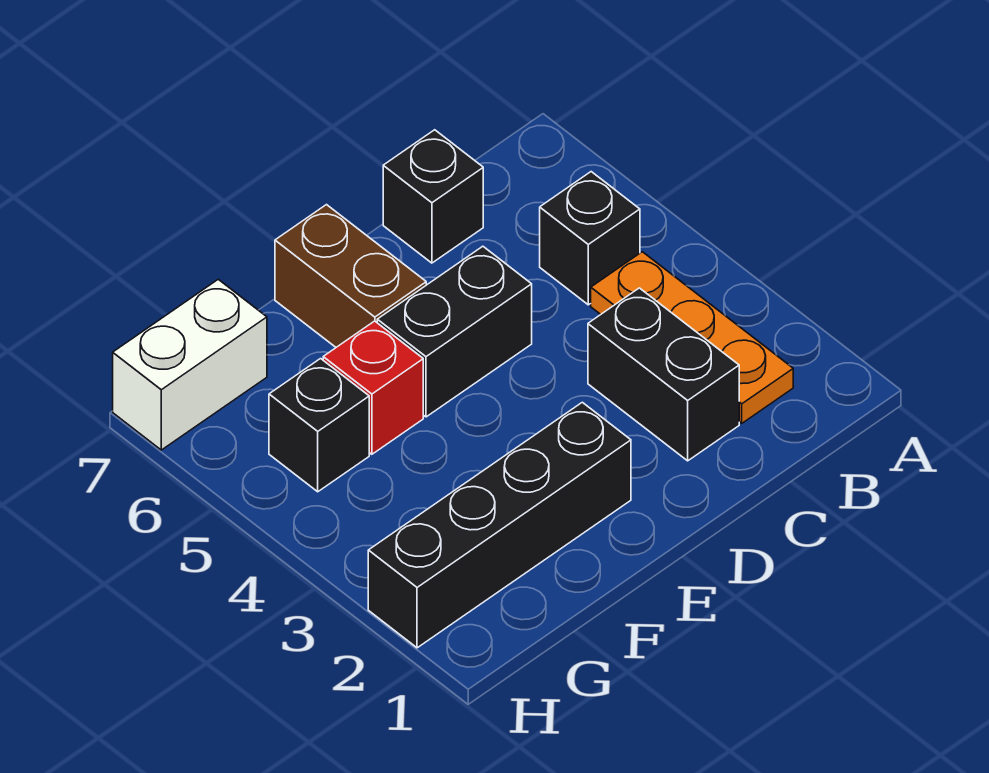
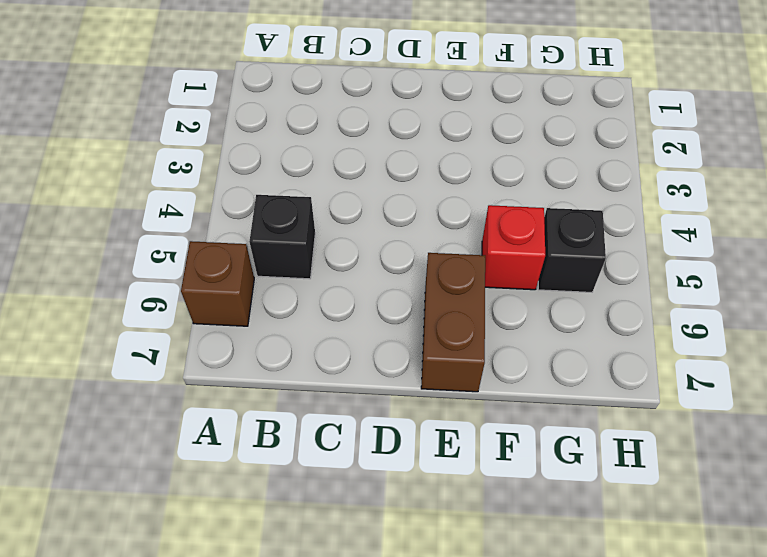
brown brick A6 level 1 -> none
none -> orange plate B2:B4 level 1
none -> black brick C2:C3 level 1

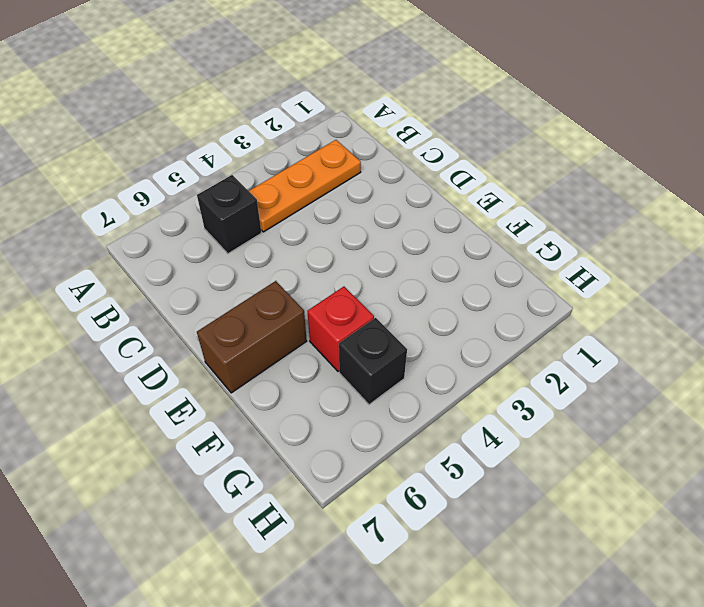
none -> black brick C2:C3 level 1
none -> black brick C7 level 1

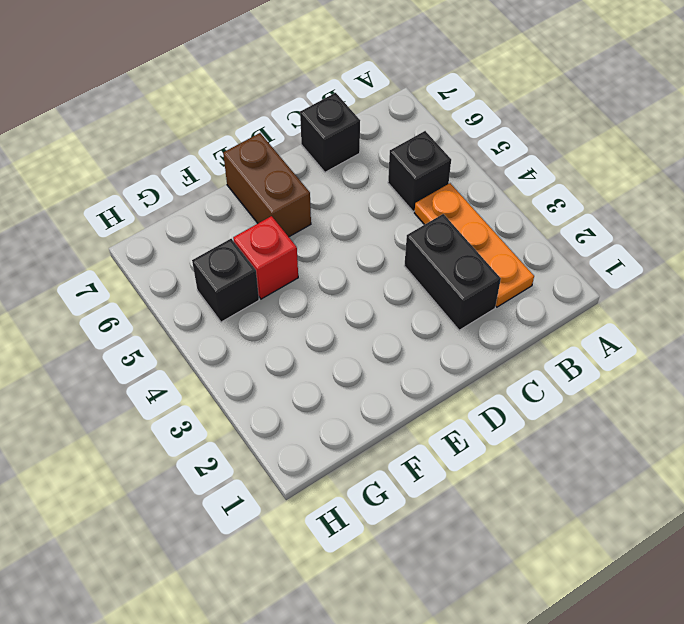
none -> black brick D5:E5 level 1
none -> black brick E2:H2 level 1

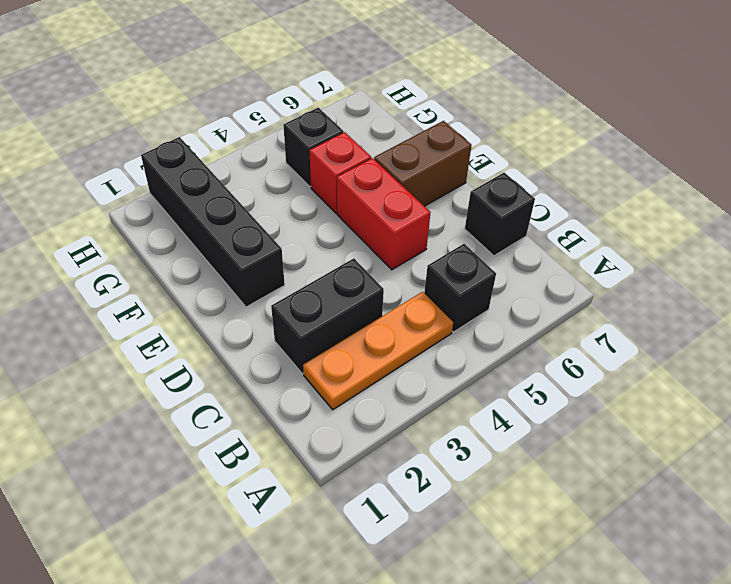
red brick D5:E5 level 1 -> black brick D5:E5 level 1
none -> white brick G7:H7 level 1

